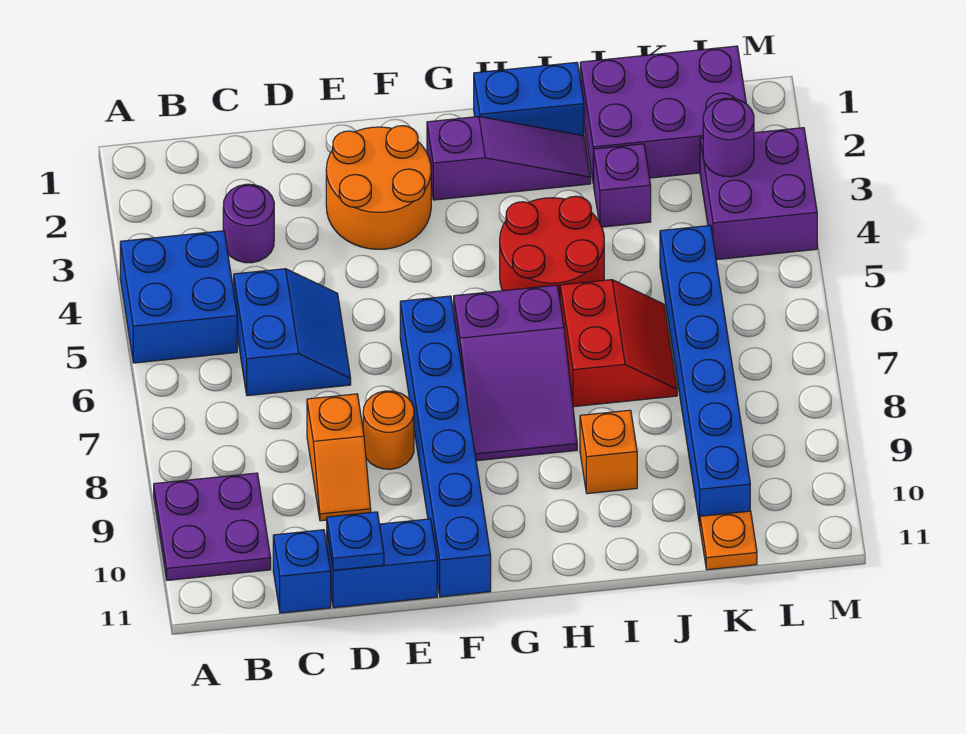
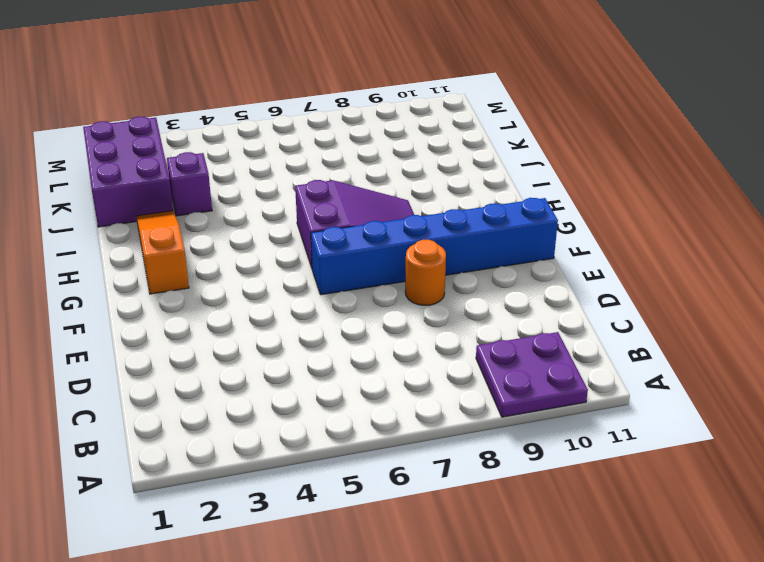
orange slope G2:I2 level 1 top G -> purple slope G2:I2 level 1 top G
none -> blue brick A4:B5 level 1
none -> purple round brick C3 level 1
none -> blue slope C5:D6 level 1 top C

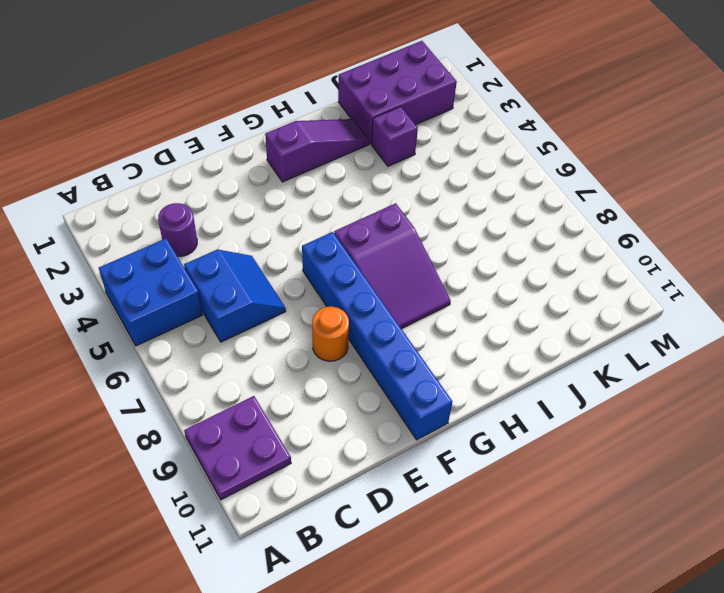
none -> blue brick C11 level 1
none -> orange slope D8:D9 level 1 top 8
none -> blue brick D11:E11 level 1

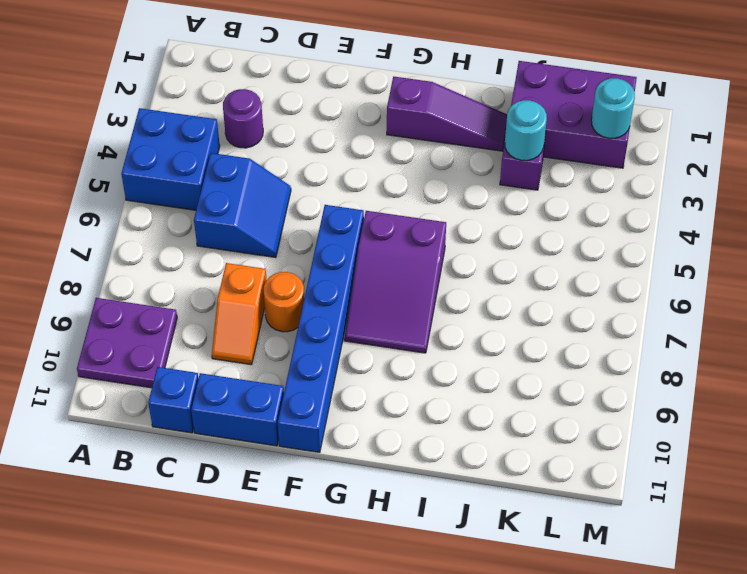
cyan round brick J3 level 2 -> none
cyan round brick L2 level 2 -> none
none -> orange round brick E2:F3 level 1
none -> blue brick H1:I1 level 1
none -> red round brick H4:I5 level 1

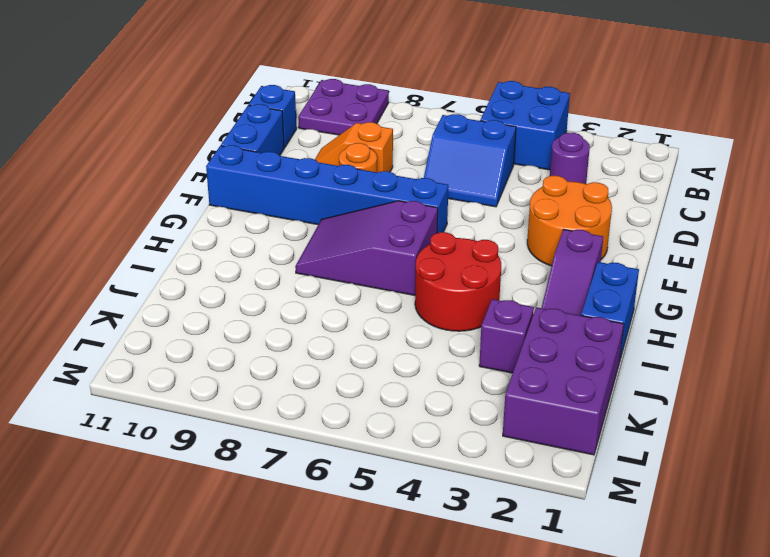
none -> red slope I6:J7 level 1 top I
none -> orange brick I9 level 1
none -> blue brick K5:K10 level 1

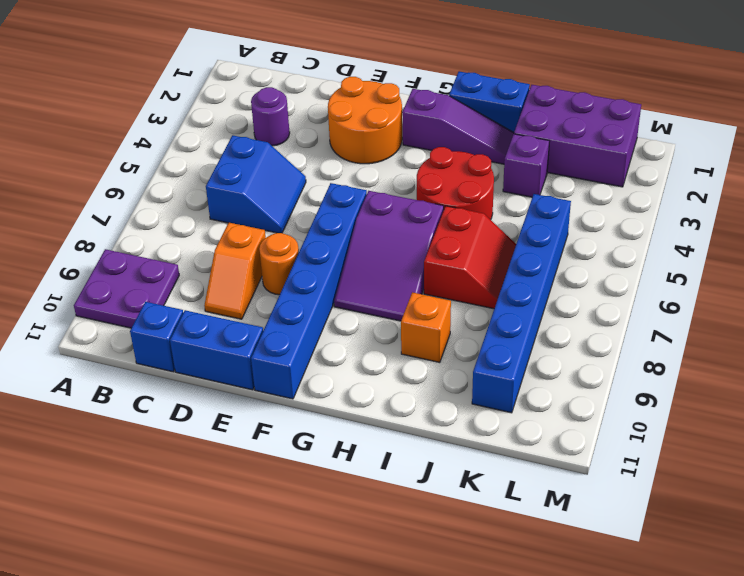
none -> blue brick A4:B5 level 1
none -> orange plate K11 level 1
none -> purple brick L3:M4 level 1

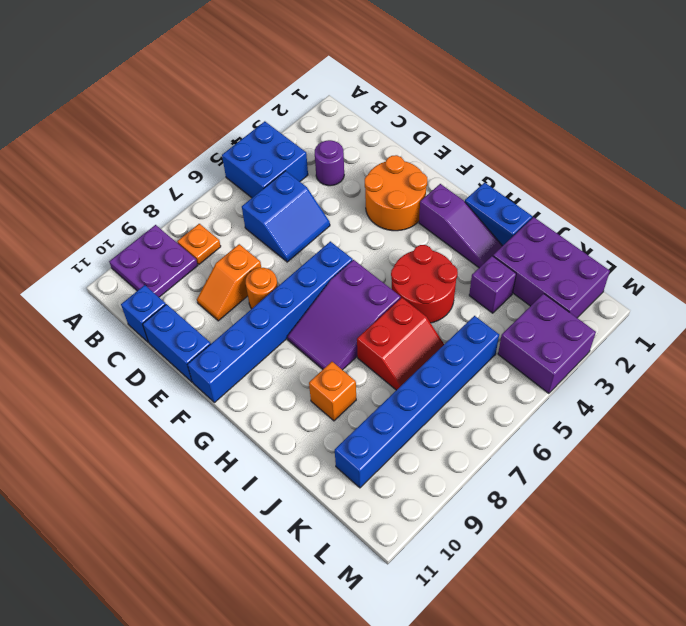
orange plate B8 level 1 -> orange plate K11 level 1
none -> blue plate D11 level 2
none -> purple round brick L3 level 2

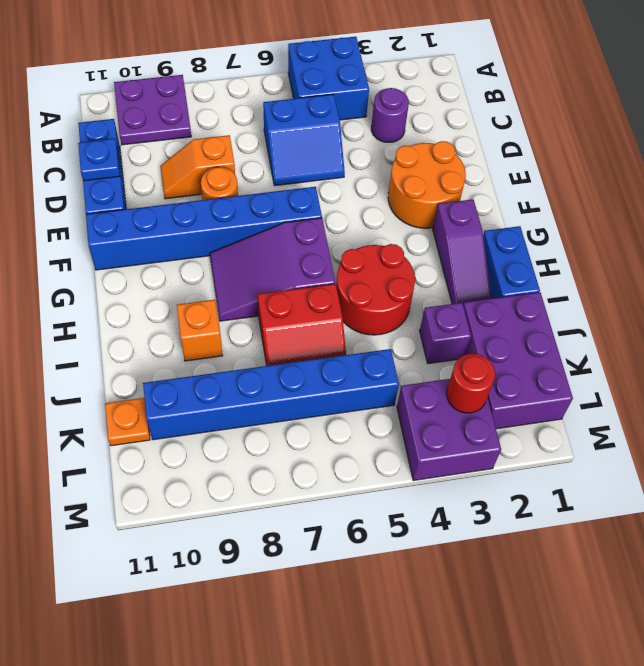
red round brick L3 level 2 -> purple round brick L3 level 2

